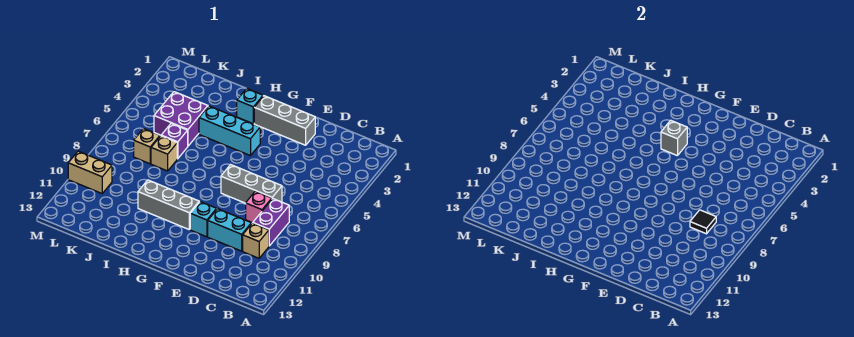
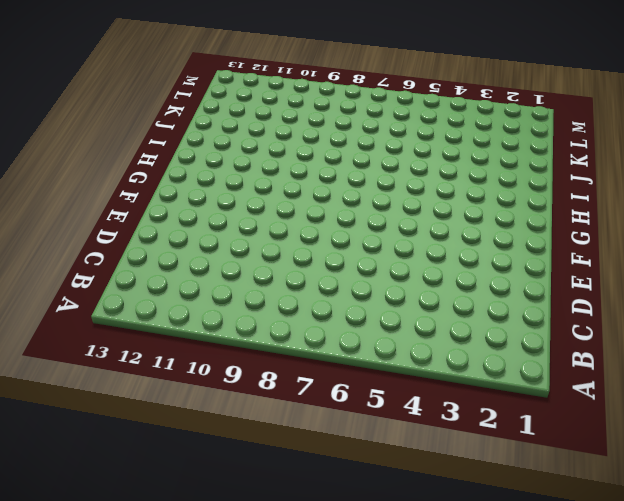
none -> purple brick C8:C9 level 1
none -> tan brick C10 level 1
none -> grey brick D7:F7 level 1

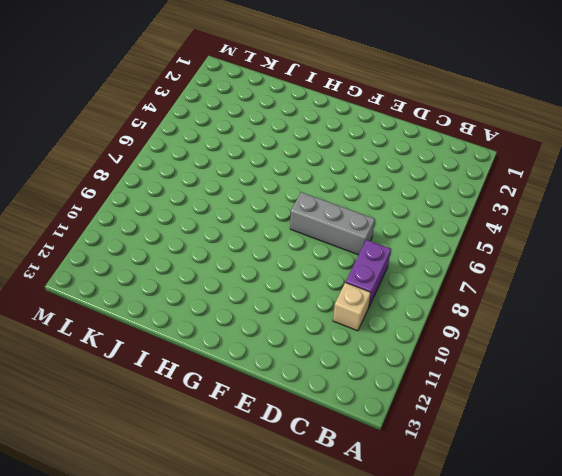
none -> pink brick D8 level 1
none -> cyan brick D10:E10 level 1
none -> grey brick E2:G2 level 1

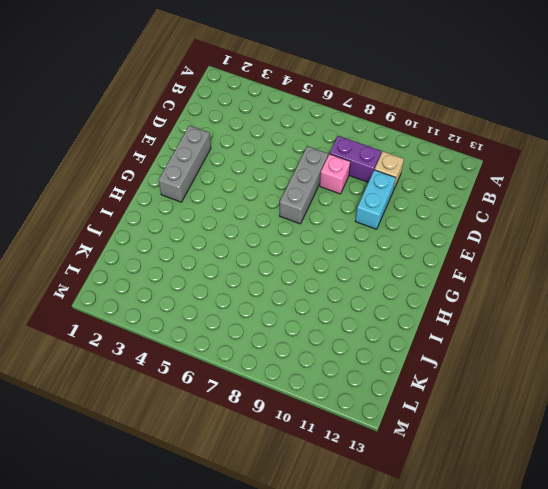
none -> cyan brick F10 level 1
none -> cyan brick G4:I4 level 1
none -> grey brick G10:I10 level 1

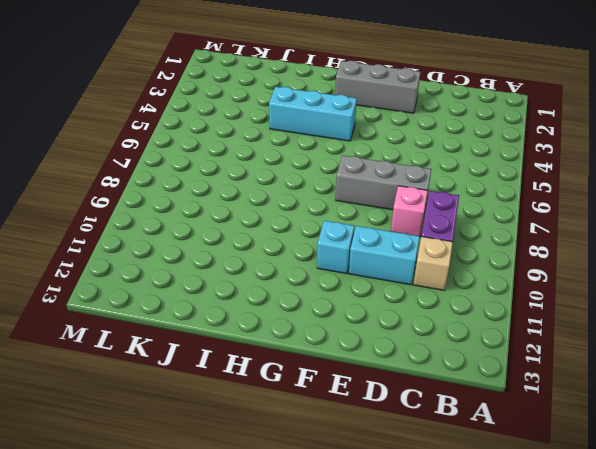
none -> grey brick G10:I10 level 1
none -> cyan brick H2 level 1
none -> purple brick J4:K5 level 1

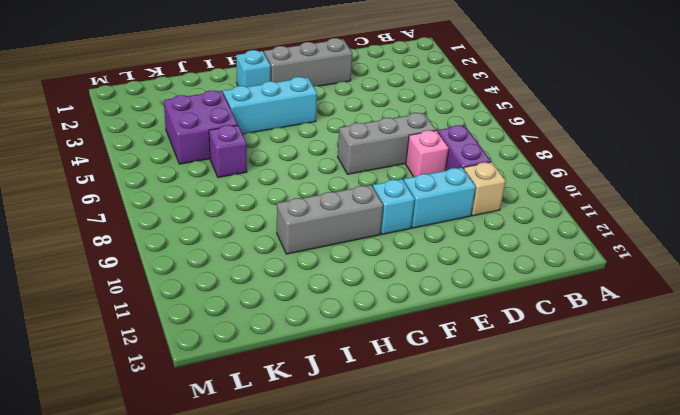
none -> tan brick J7 level 1
none -> tan brick K7 level 1
none -> tan brick L10:M10 level 1

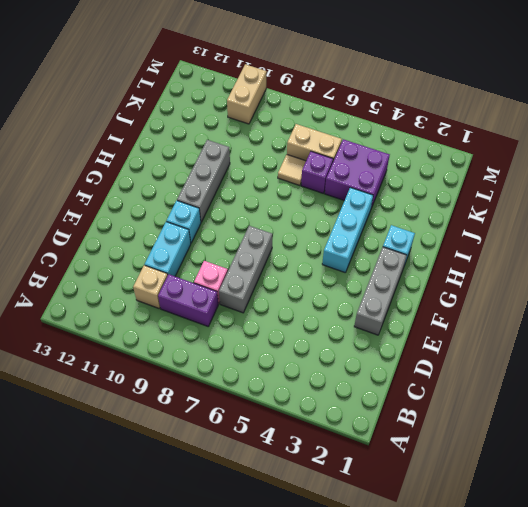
tan tile J7 level 1 -> tan brick J7 level 1
tan brick K6:K7 level 1 -> tan brick K7 level 1
none -> black tile C8 level 2
none -> grey brick G4 level 2

